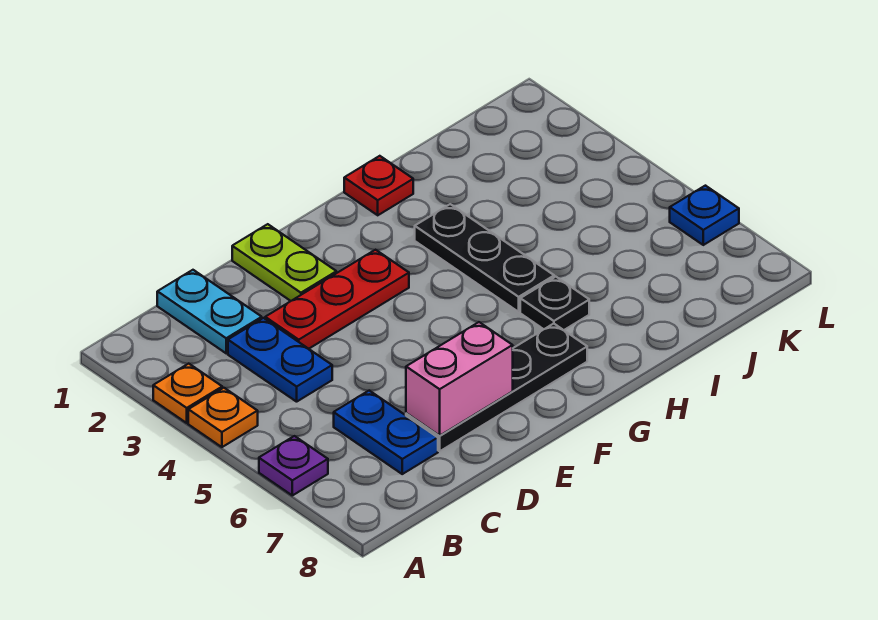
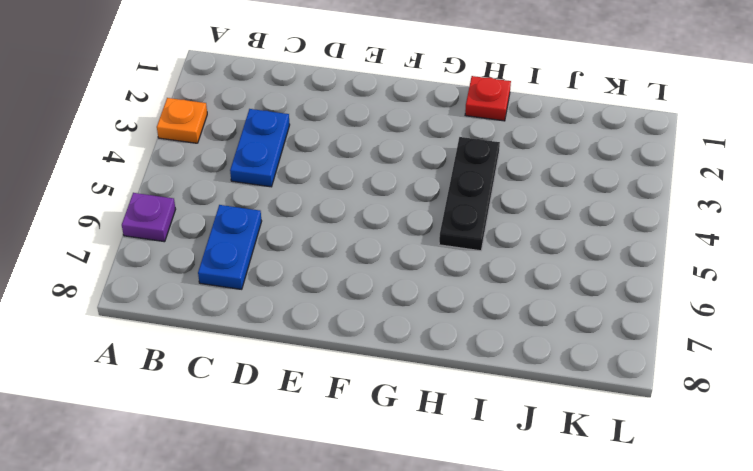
none -> orange plate A4 level 1
none -> cyan plate C1:C2 level 1
none -> red plate D3:F3 level 1

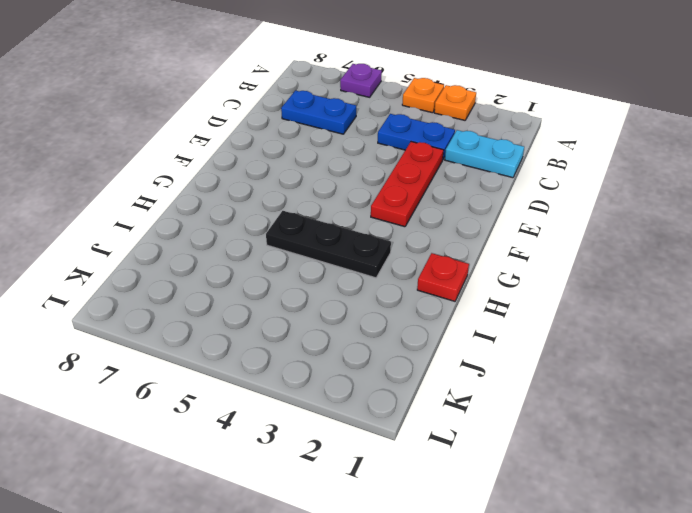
none -> black plate D7:G7 level 1
none -> lime plate E1:E2 level 1
none -> black plate H6 level 1

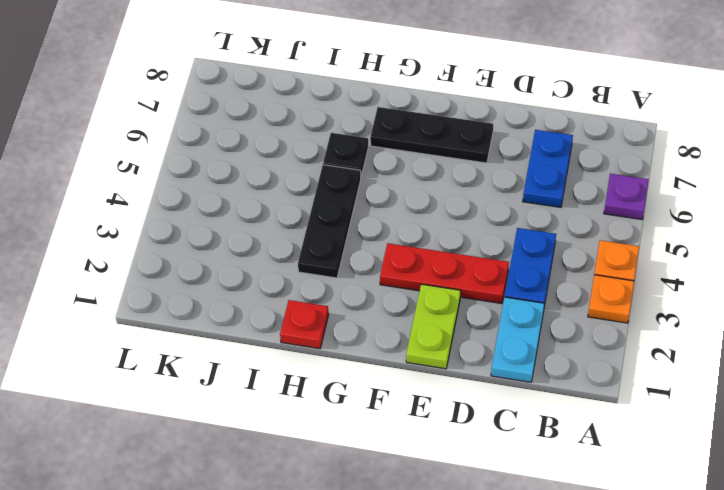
black plate E7:G7 level 1 -> black plate D7:G7 level 1
none -> blue plate L6 level 1
none -> pink brick D7:E7 level 2

